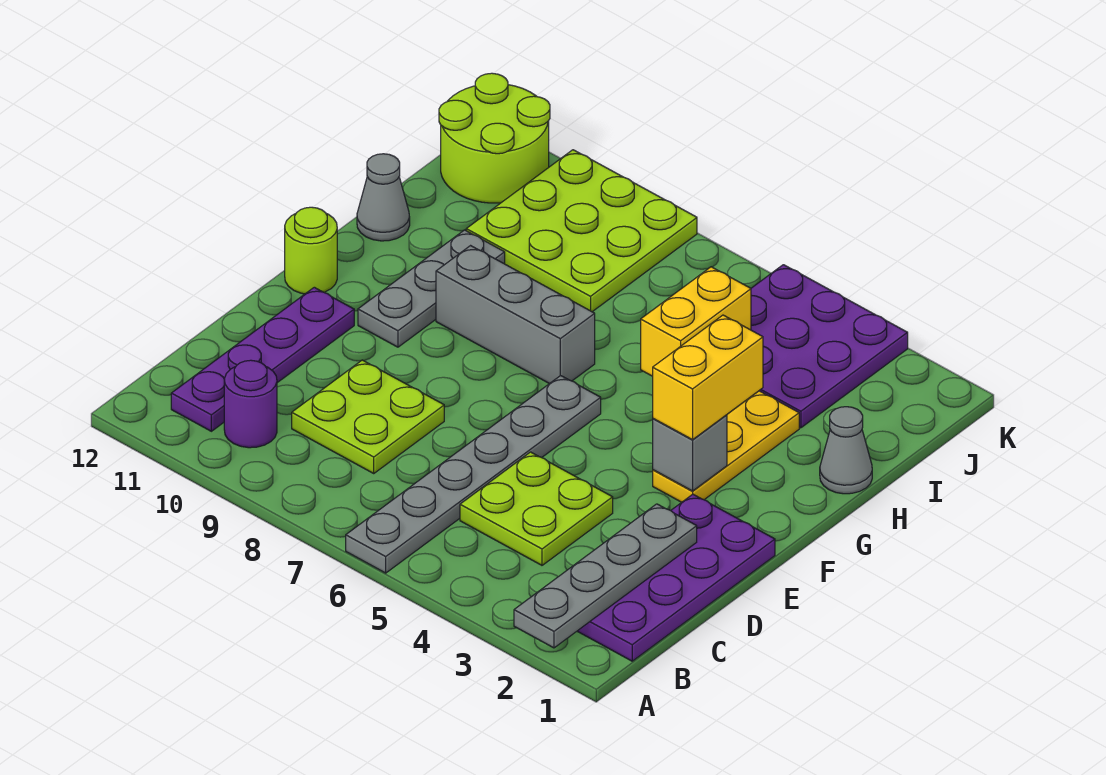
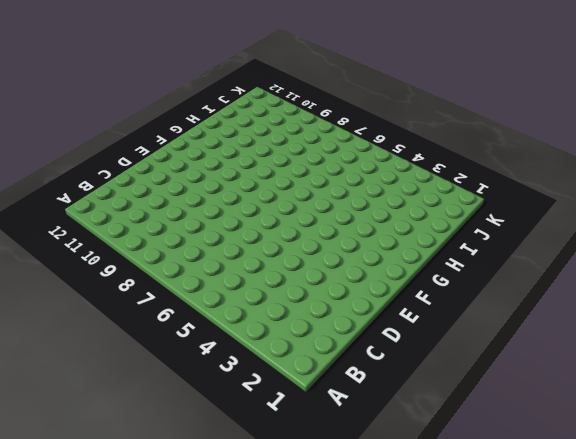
none -> grey plate A6:F6 level 1
none -> purple plate B1:E2 level 1
none -> purple round brick B10 level 1

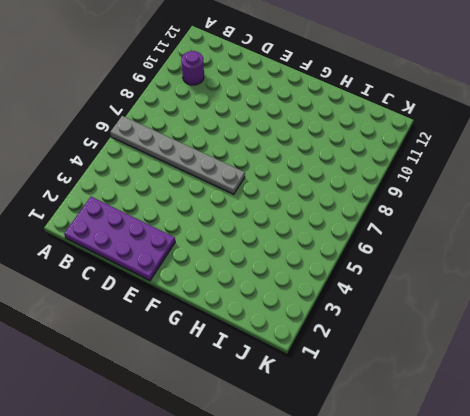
none -> purple plate B11:E11 level 1
none -> lime plate C4:D5 level 1
none -> lime plate C8:D9 level 1

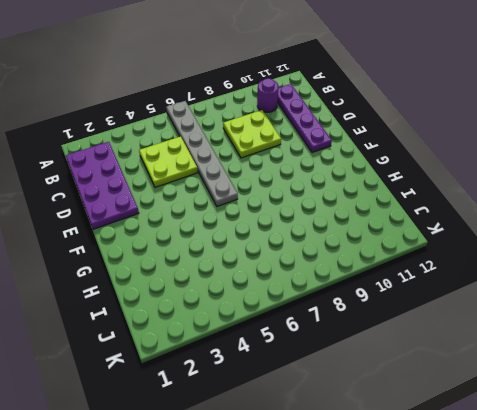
none -> yellow plate F3:H3 level 1
none -> grey plate F10:H10 level 1
none -> lime round brick F12 level 1

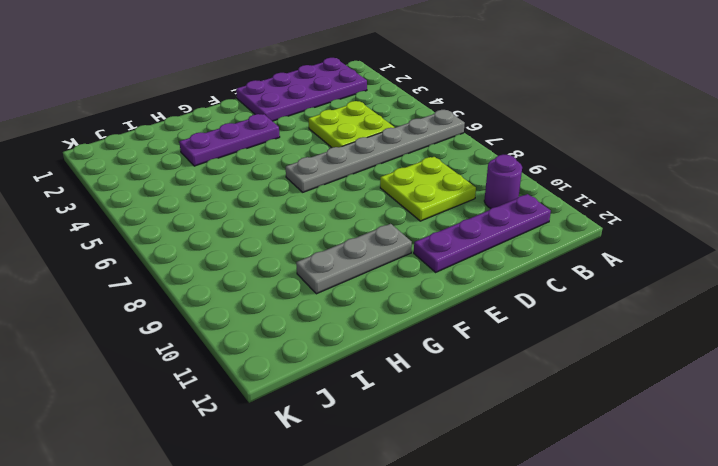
purple plate F3:H3 level 1 -> yellow plate F3:H3 level 1
none -> lime round brick F12 level 1
none -> grey brick G7:G9 level 1
none -> grey cone H1 level 1

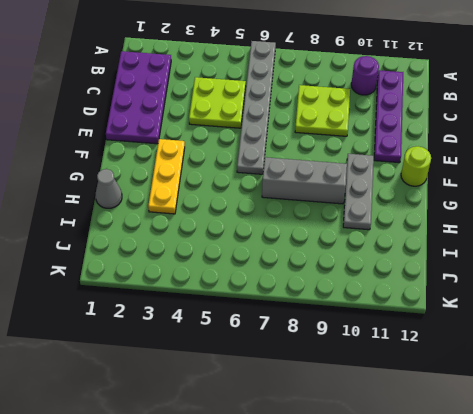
none -> grey cone H12 level 1
none -> purple plate I3:K5 level 1
none -> lime plate I8:K10 level 1

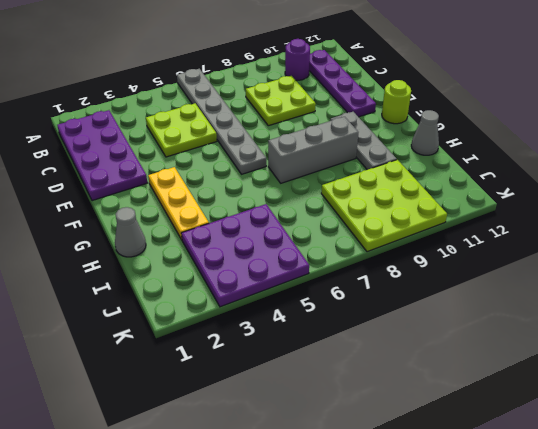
none -> lime round brick J11:K12 level 1
none -> grey plate A2:D2 level 2
none -> grey brick F3 level 2

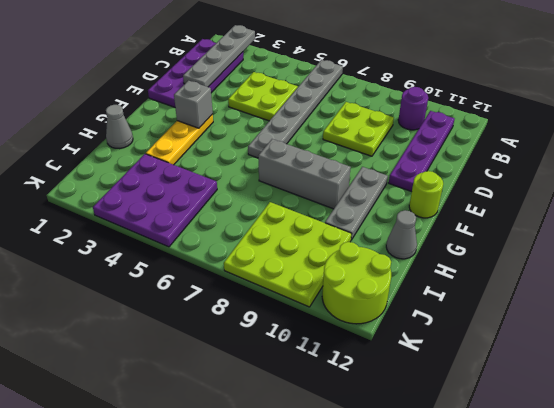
none -> yellow brick H5:I5 level 2
none -> yellow brick F3:G3 level 3

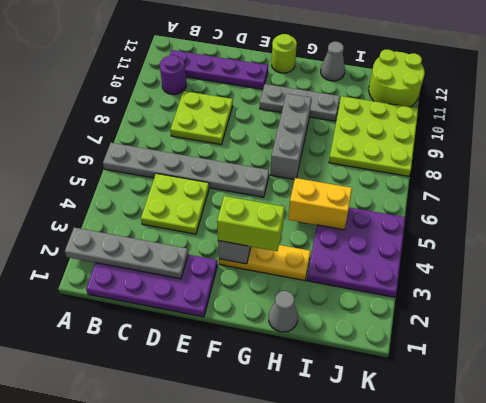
lime brick F3:G3 level 3 -> yellow brick F3:G3 level 3

